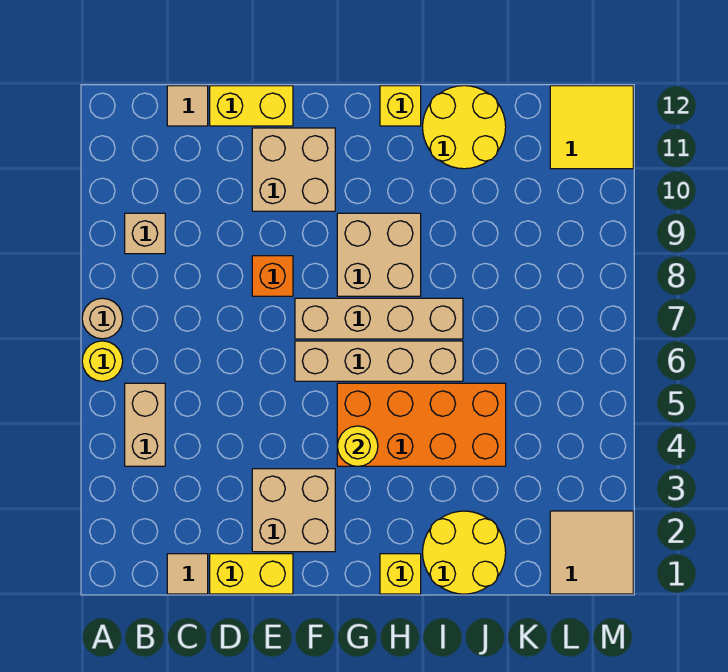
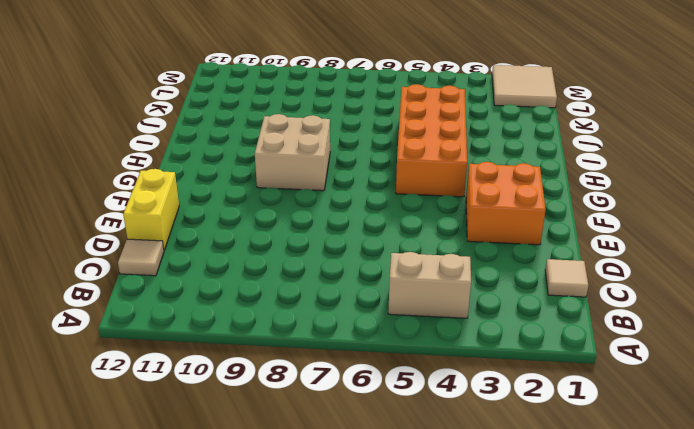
orange brick E2:F3 level 1 -> tan brick E2:F3 level 1
none -> yellow round brick A6 level 1
none -> tan round brick A7 level 1
none -> tan brick B9 level 1

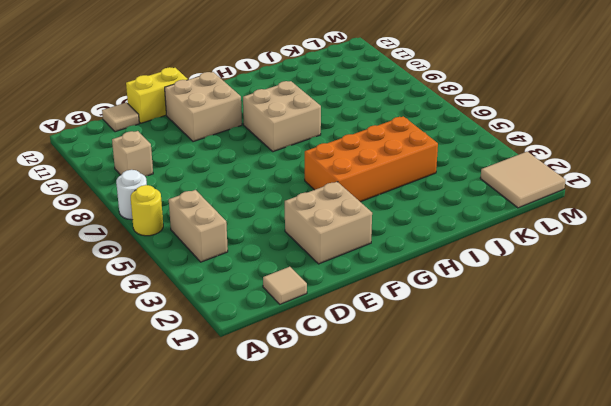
white round brick A7 level 1 -> tan round brick A7 level 1
none -> yellow brick D1:E1 level 1
none -> orange brick E8 level 1
none -> tan brick F6:I6 level 1

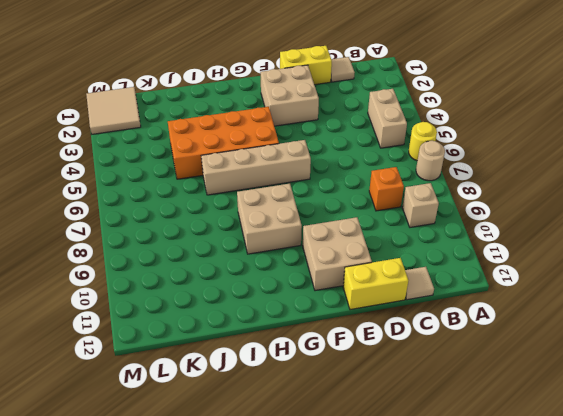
orange brick C8 level 1 -> orange brick E8 level 1
none -> tan brick F7:I7 level 1
none -> yellow brick H1 level 1
none -> yellow brick H12 level 1

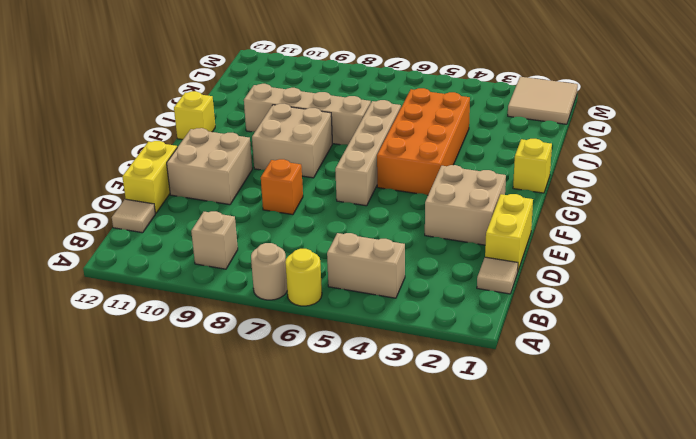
tan brick I7:I10 level 1 -> tan brick F7:I7 level 1
none -> yellow round brick I1:J2 level 1
none -> yellow round brick I11:J12 level 1
none -> yellow tile L11:M12 level 1

